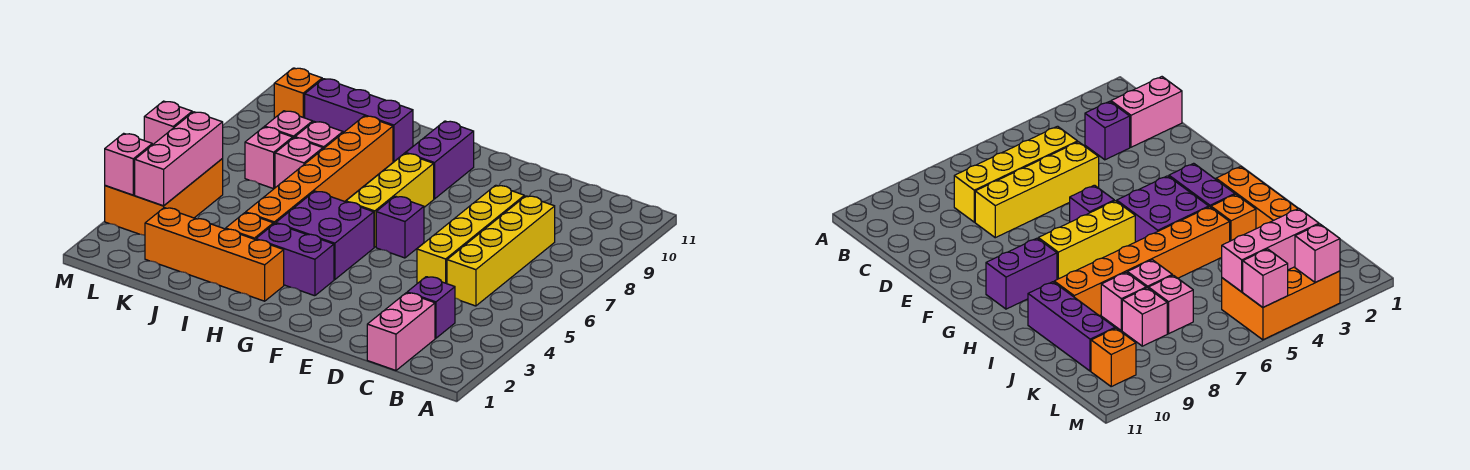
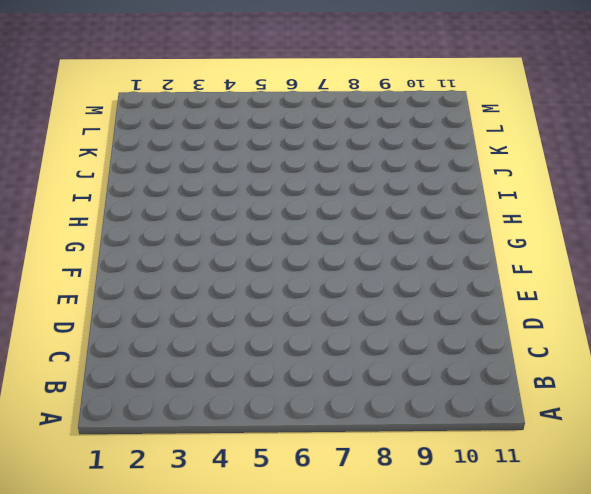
none -> pink brick C1:C2 level 1
none -> purple brick C3 level 1
none -> yellow brick C5:C8 level 1

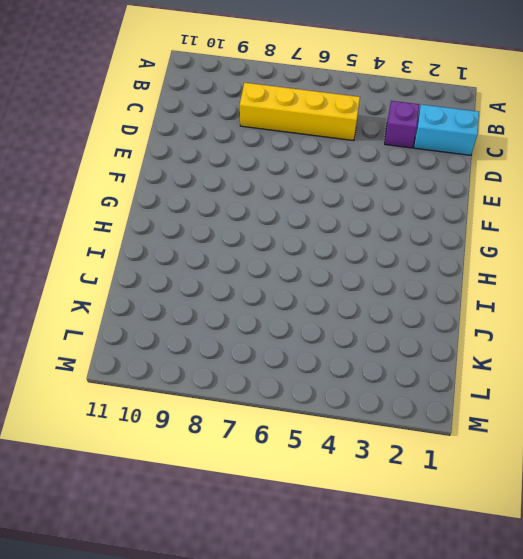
cyan brick C1:C2 level 1 -> pink brick C1:C2 level 1
none -> yellow brick D5:D8 level 1
none -> purple brick F6 level 1
none -> purple brick G3:H3 level 1

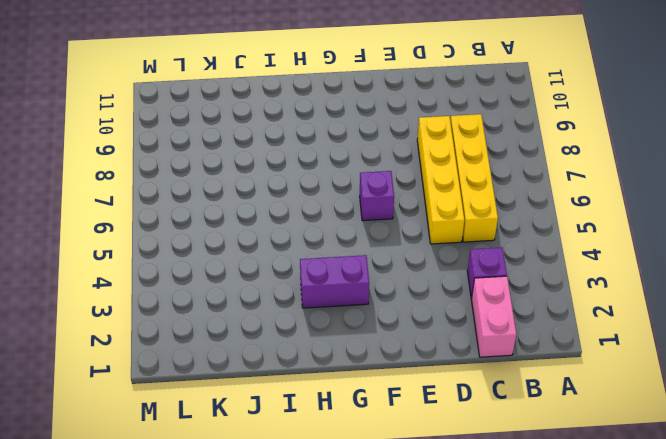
none -> purple brick G4:H5 level 1
none -> yellow brick G6:G8 level 1
none -> purple brick G9:G10 level 1

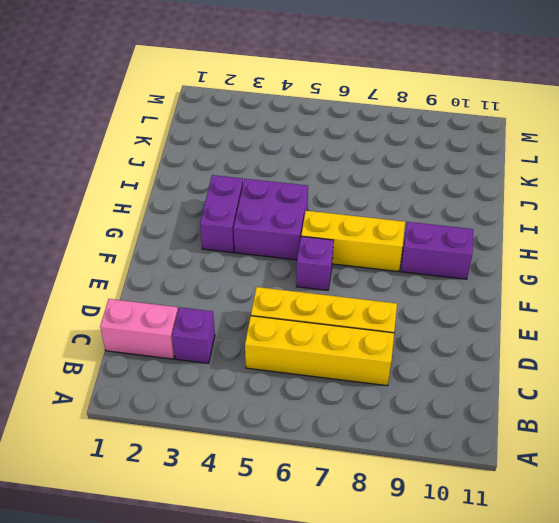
none -> orange brick H2:K2 level 1
none -> orange brick I3 level 1
none -> orange brick I4:I9 level 1

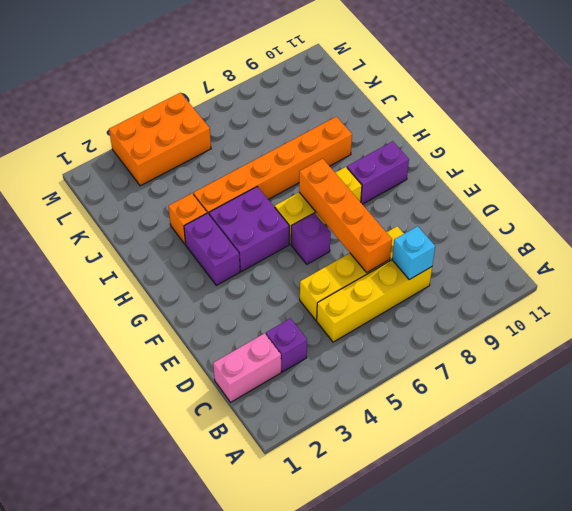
cyan brick C8 level 2 -> none
orange brick D7:G7 level 2 -> orange brick H2:K2 level 1
none -> purple brick I10:K10 level 1
none -> pink brick J7 level 1
none -> pink brick J8 level 1

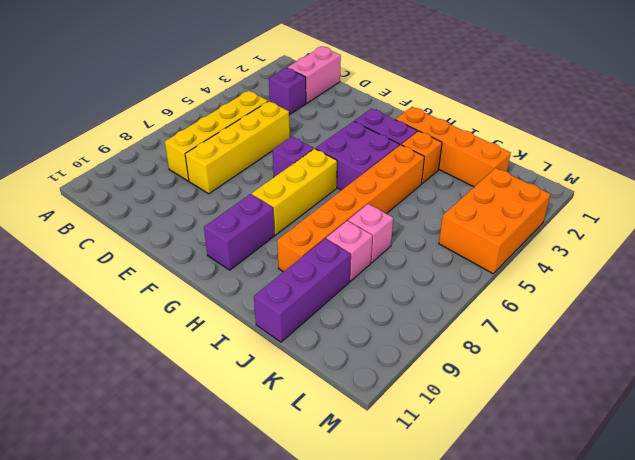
purple brick J9:J11 level 1 -> purple brick I10:K10 level 1
none -> pink brick K7 level 1
none -> pink brick K8 level 1
none -> orange brick L10 level 1

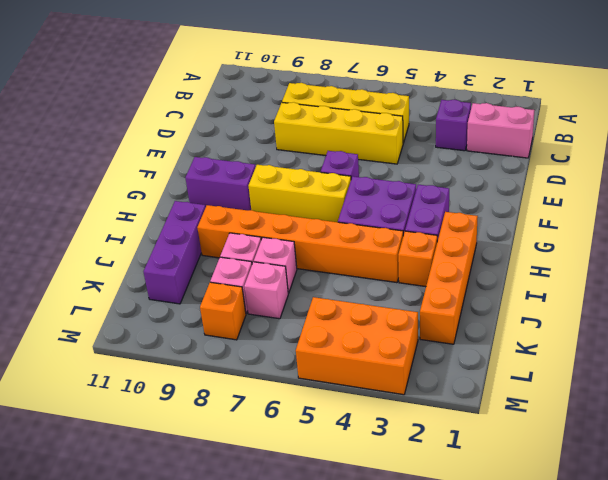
orange brick L8 level 1 -> orange brick L10 level 1
none -> pink brick L3:L5 level 2
none -> pink brick M3 level 2
none -> pink brick M5 level 2

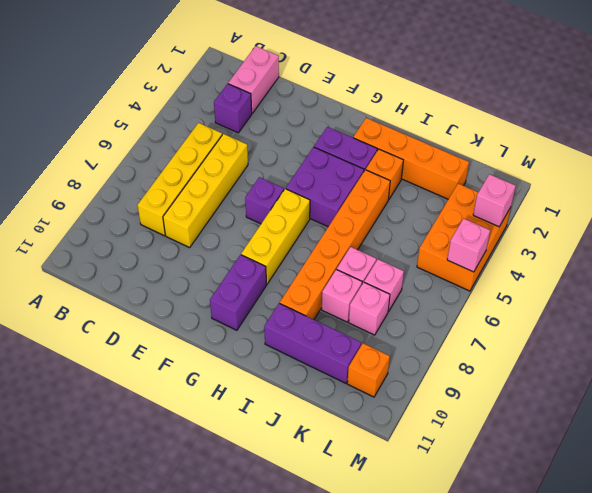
none -> pink brick L3:L5 level 2

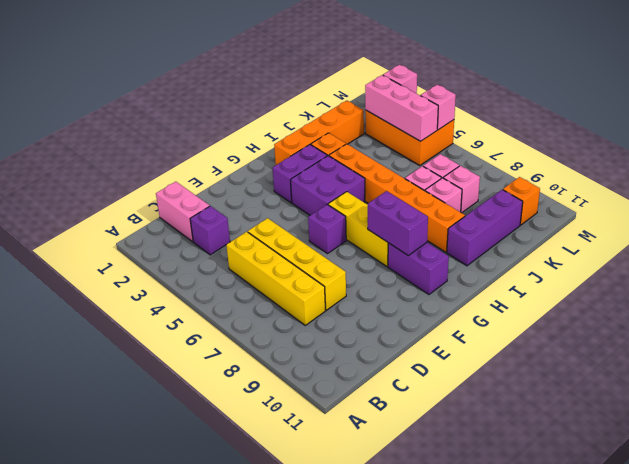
purple brick G8:G9 level 2 -> none

